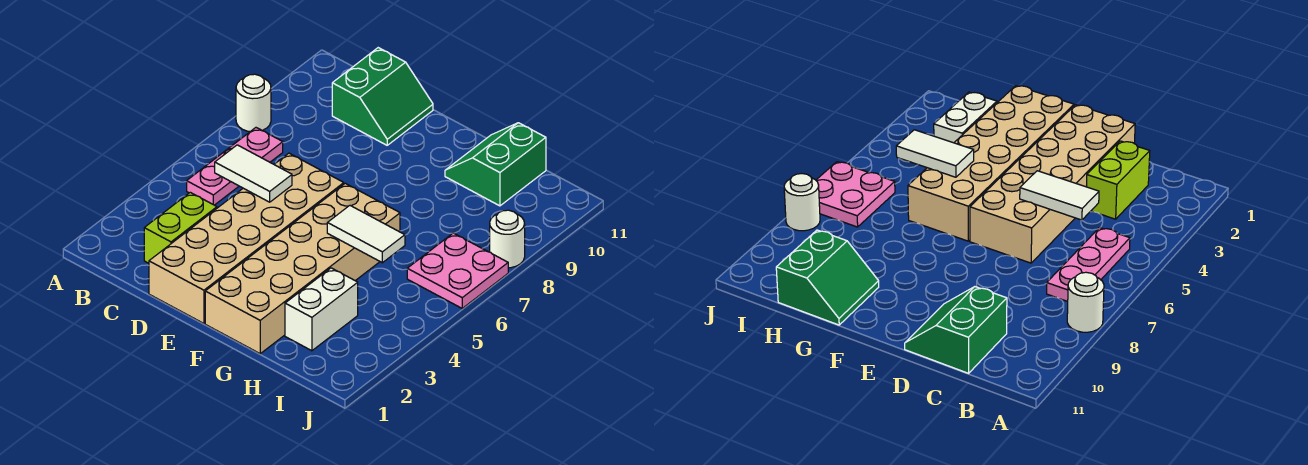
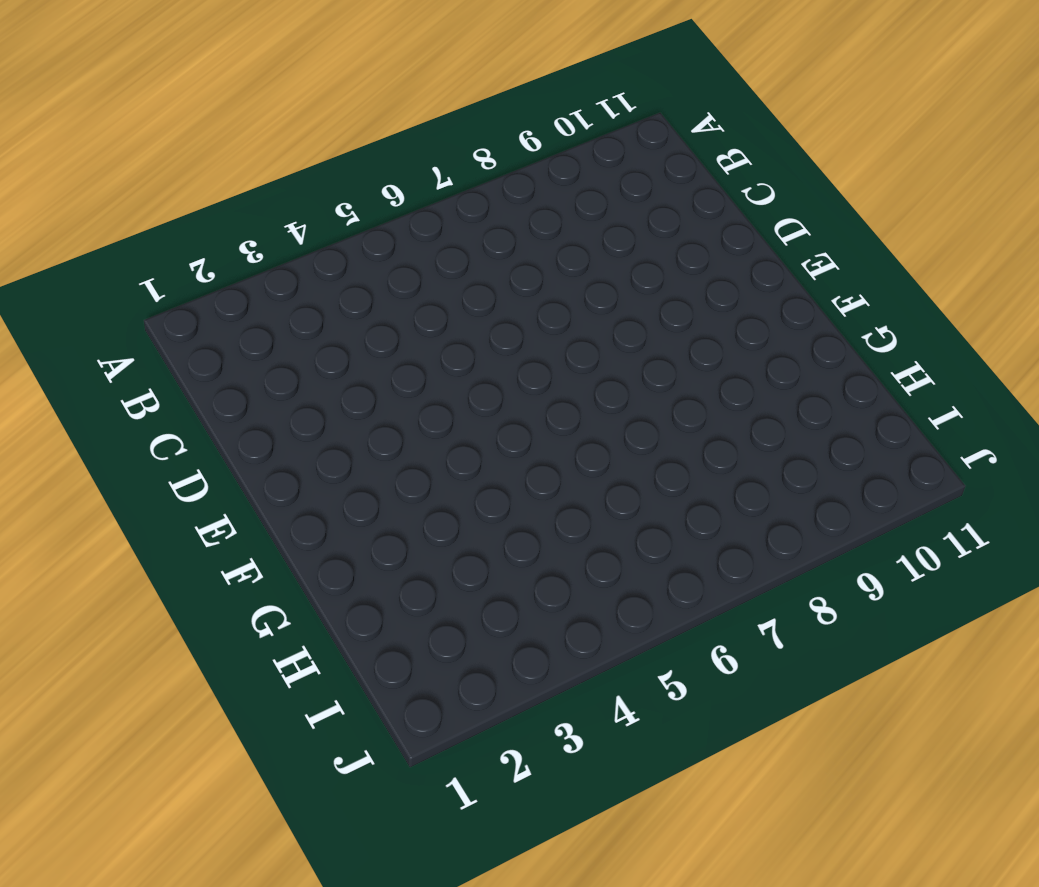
none -> white round brick A8 level 1
none -> pink plate B5:B7 level 1
none -> lime brick C2:C3 level 1

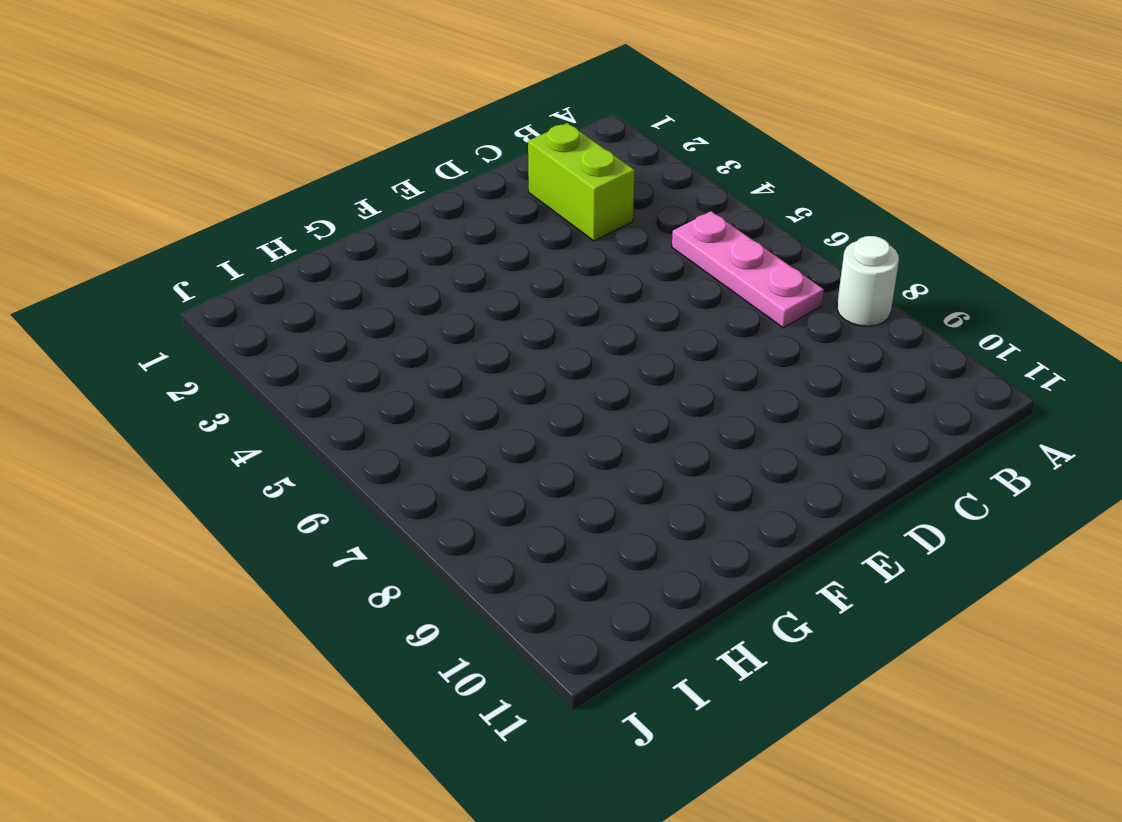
none -> green slope C10:D11 level 1 top C
none -> tan brick D1:E6 level 1
none -> tan brick F1:G6 level 1

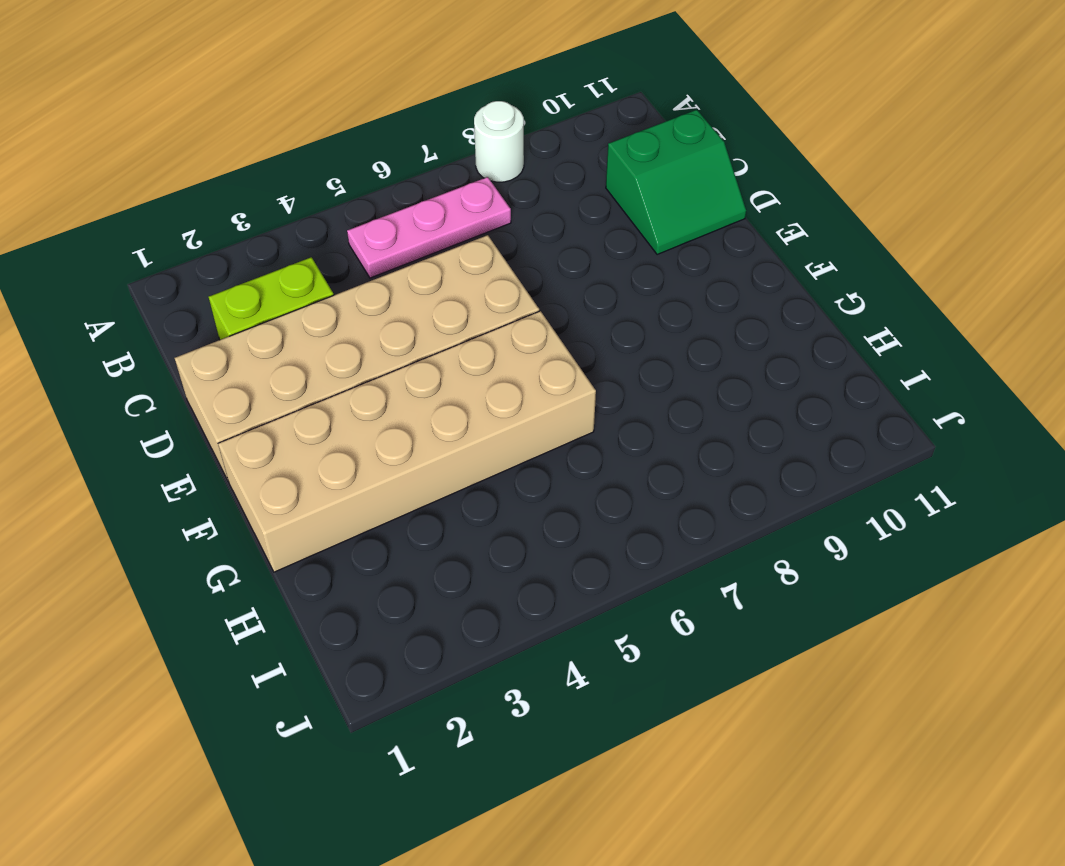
none -> green slope G10:H11 level 1 top H
none -> white brick H2:H3 level 1
none -> pink plate I6:J7 level 1

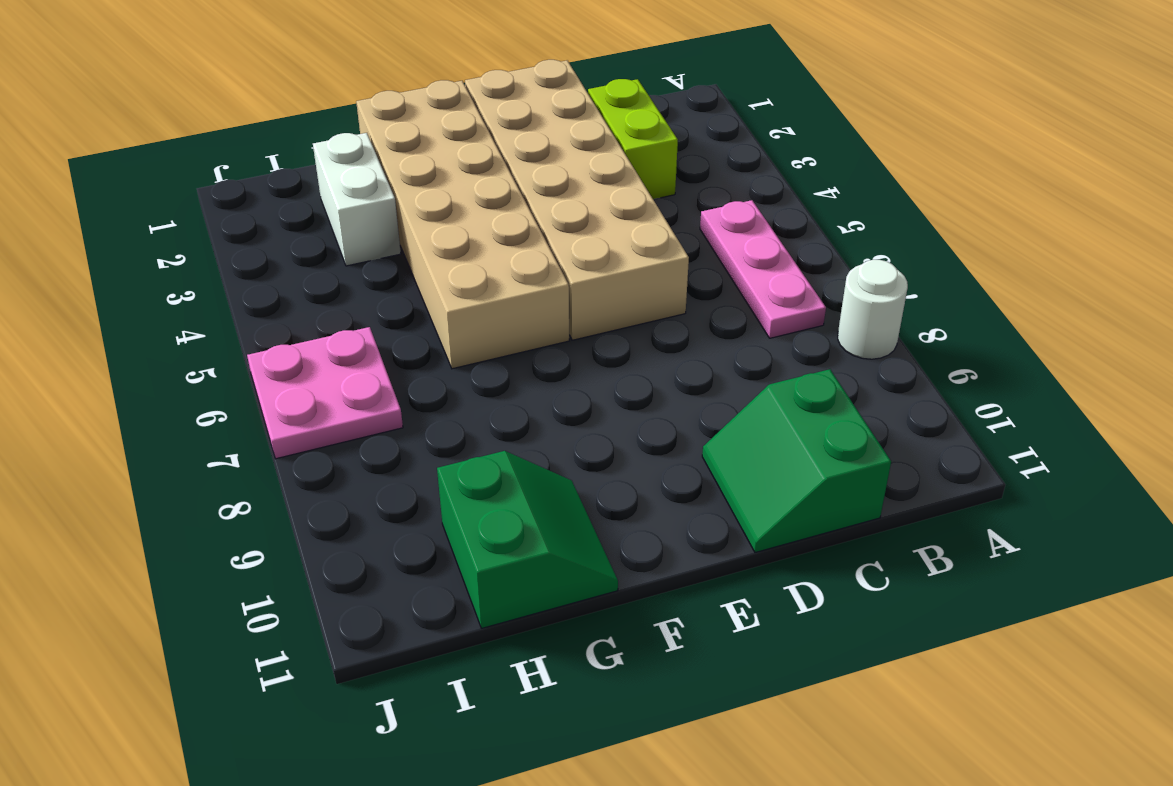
none -> white round brick J8 level 1
none -> white tile C5:D5 level 2
none -> white tile G5:H5 level 2

